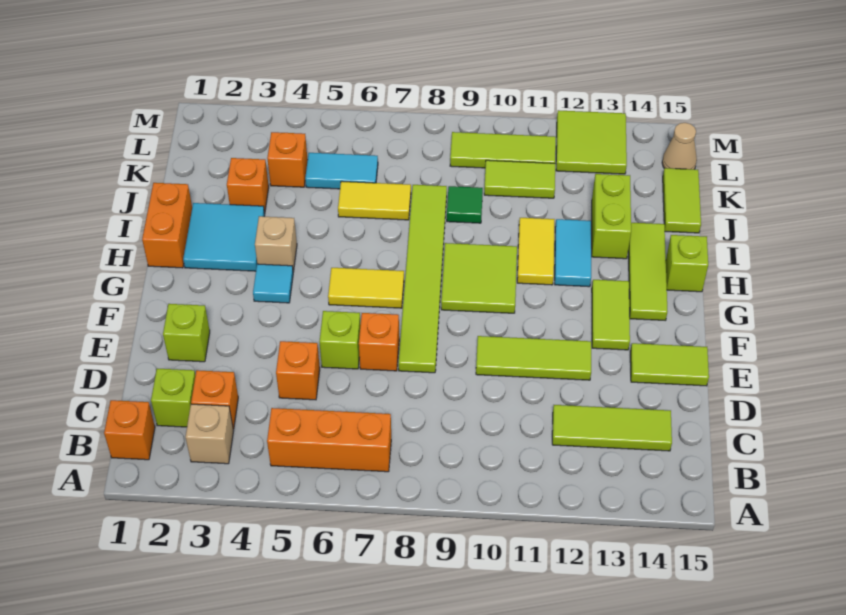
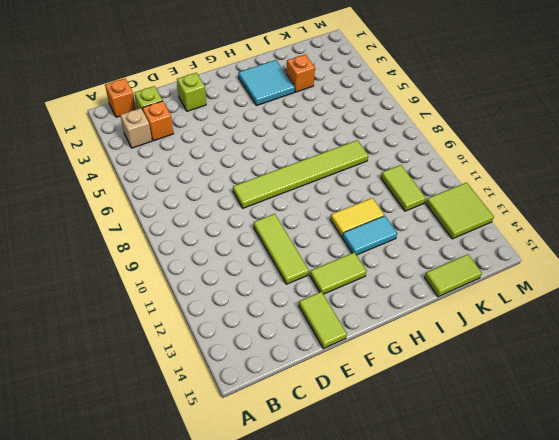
none -> orange brick B5:B7 level 1
none -> lime tile C12:C14 level 1
none -> orange brick D5 level 1
none -> lime brick E6 level 1

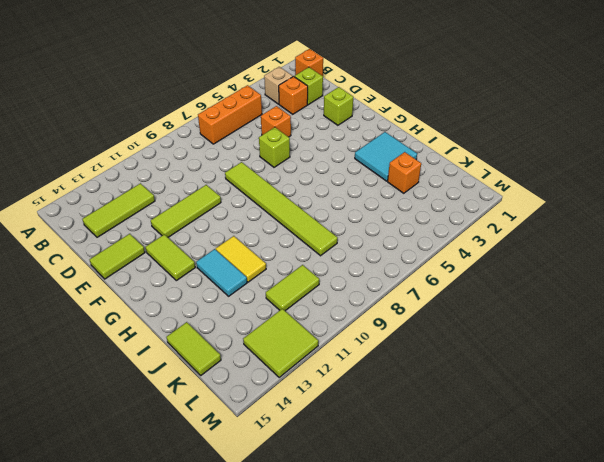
none -> orange brick E7 level 1
none -> cyan tile G4 level 1
none -> yellow tile G6:G7 level 1
none -> lime tile G9:H10 level 1

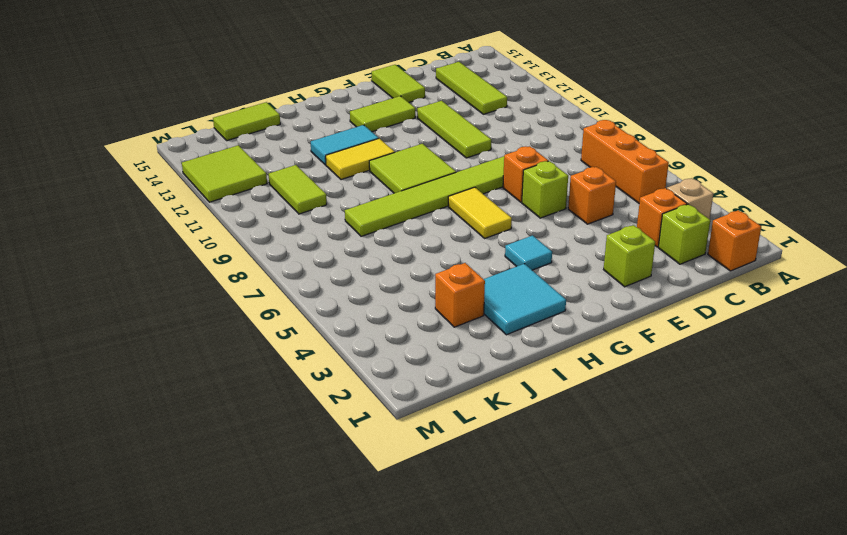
none -> lime tile G14:I14 level 1
none -> orange brick H1:I1 level 1
none -> tan brick H4 level 1
none -> lime brick H15 level 1

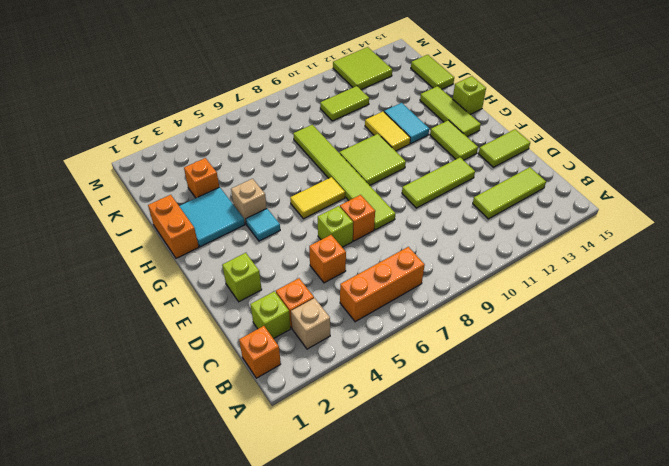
none -> lime brick I13:J13 level 1
none -> yellow tile J6:J7 level 1
none -> green tile J9 level 1
none -> orange brick K4 level 1

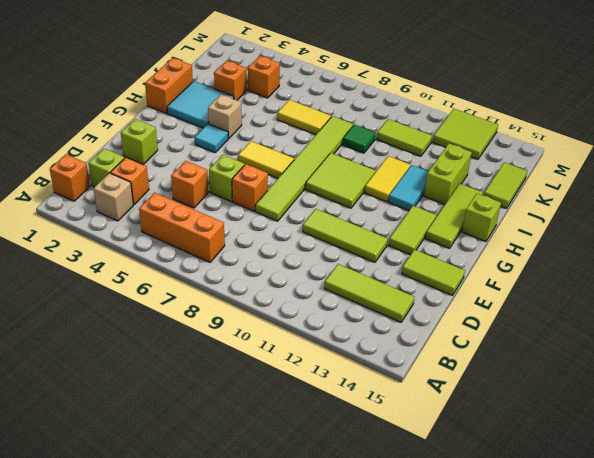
none -> cyan tile K5:K6 level 1
none -> lime tile L9:L11 level 1
none -> tan cone L15 level 1

